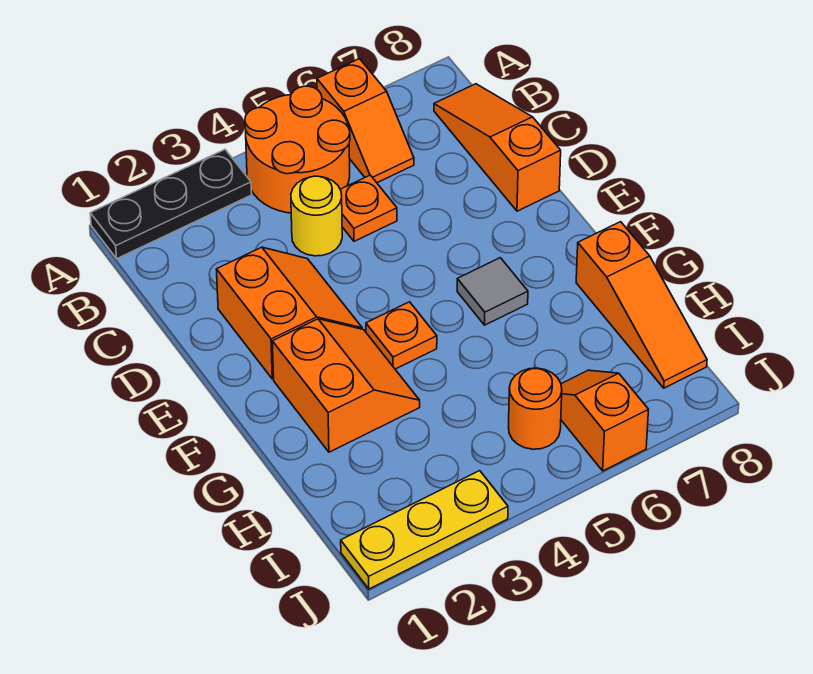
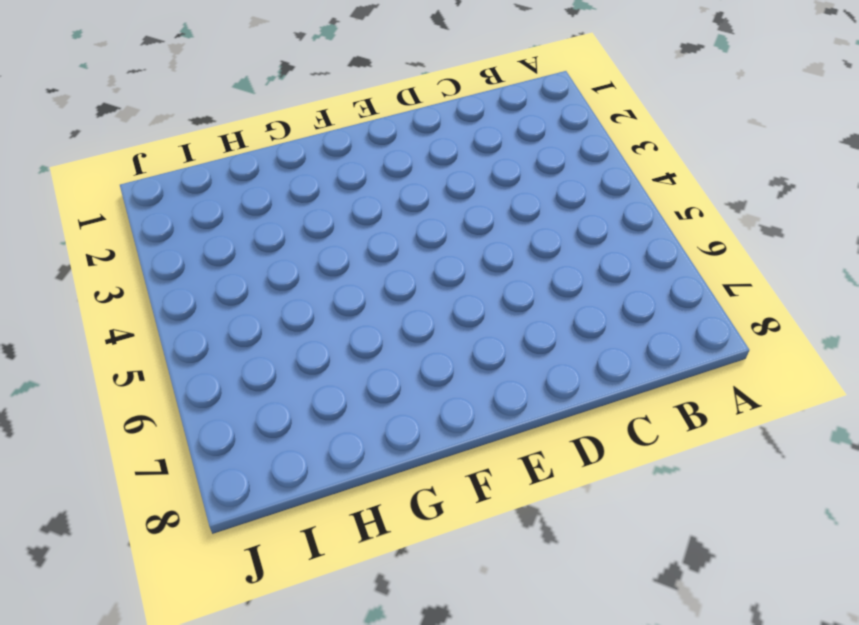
none -> black plate A1:A3 level 1
none -> orange round brick A4:B5 level 1
none -> orange slope A6:B6 level 1 top A

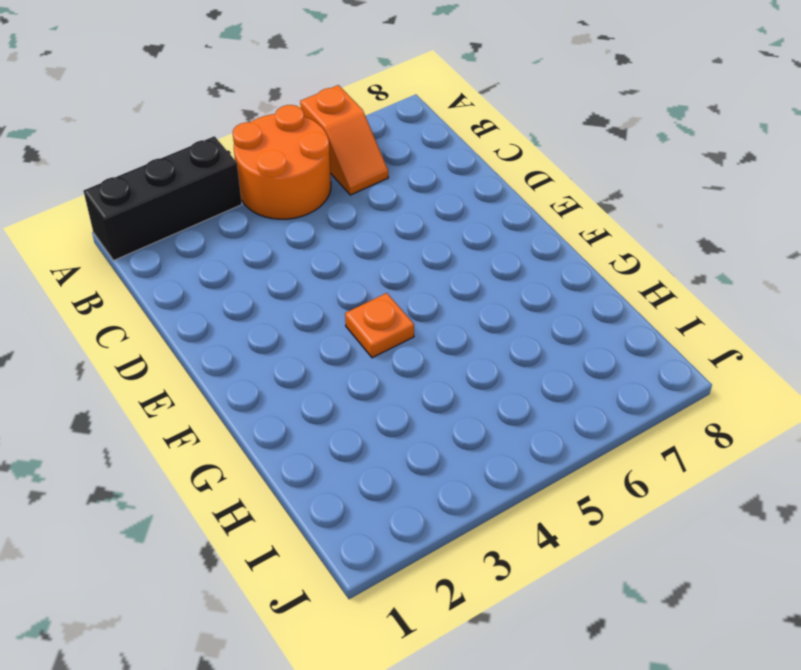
black brick A1:A3 level 1 -> black plate A1:A3 level 1
none -> orange slope B8:D8 level 1 top D
none -> yellow round brick C4 level 1
none -> orange plate C5 level 1

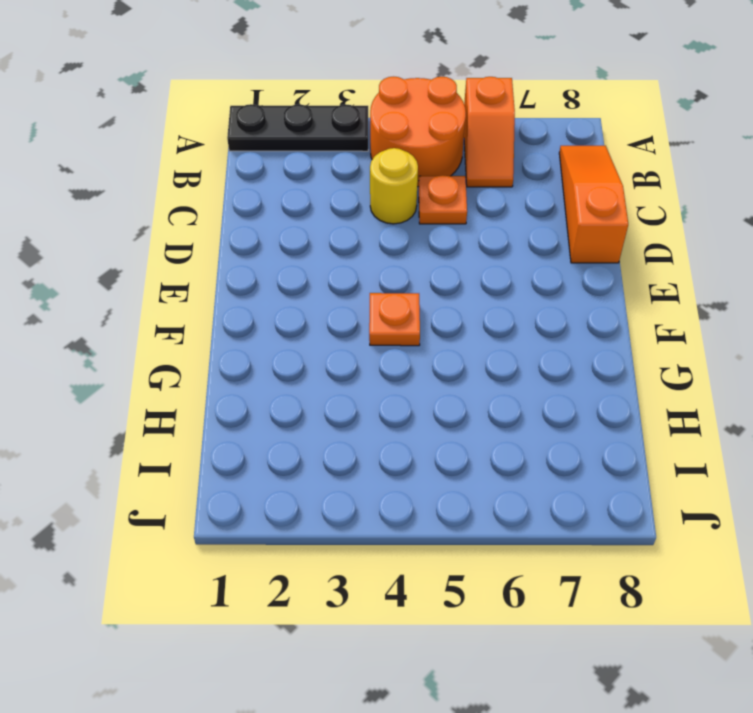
none -> orange slope D2:E3 level 1 top 2
none -> orange slope F2:G3 level 1 top 2
none -> grey tile F6 level 1

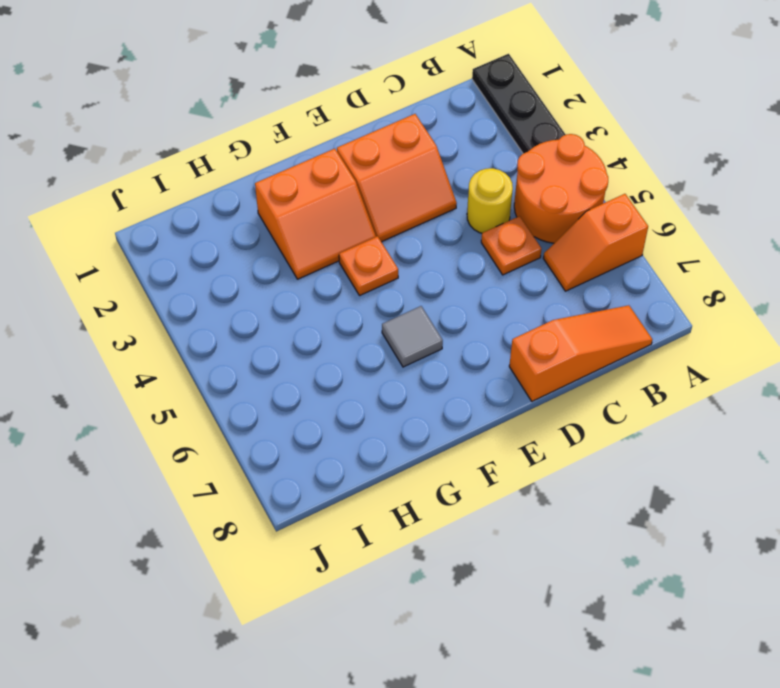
none -> orange slope G8:I8 level 1 top G
none -> orange round brick I5 level 1
none -> orange slope I6:J6 level 1 top J

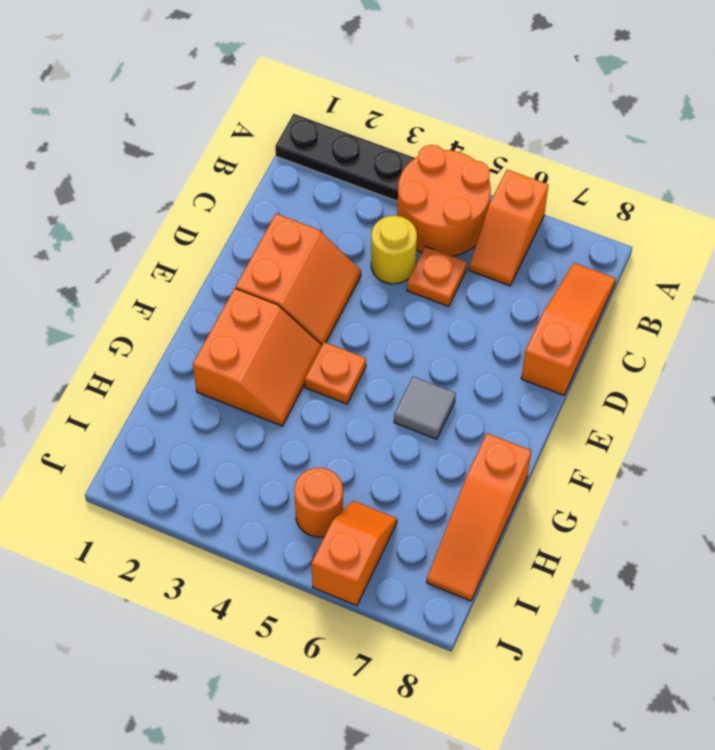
none -> yellow plate J1:J3 level 1

